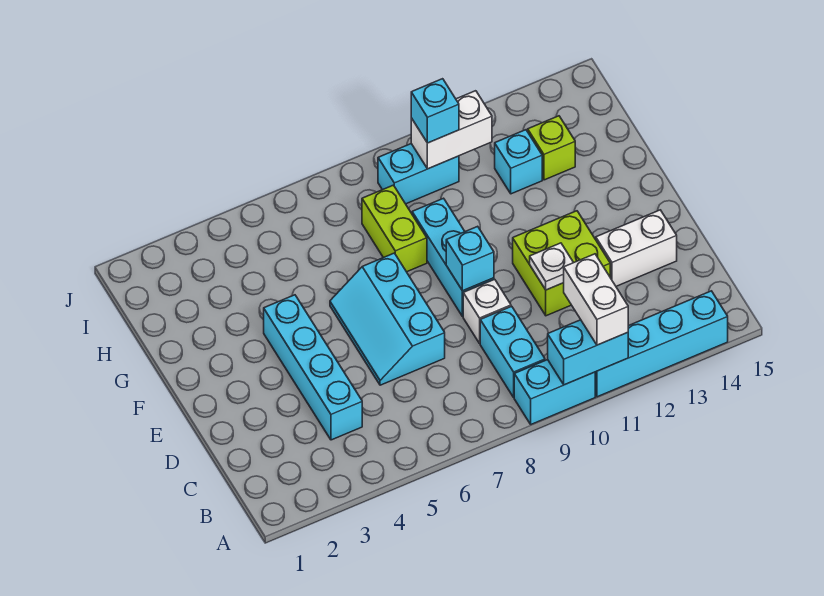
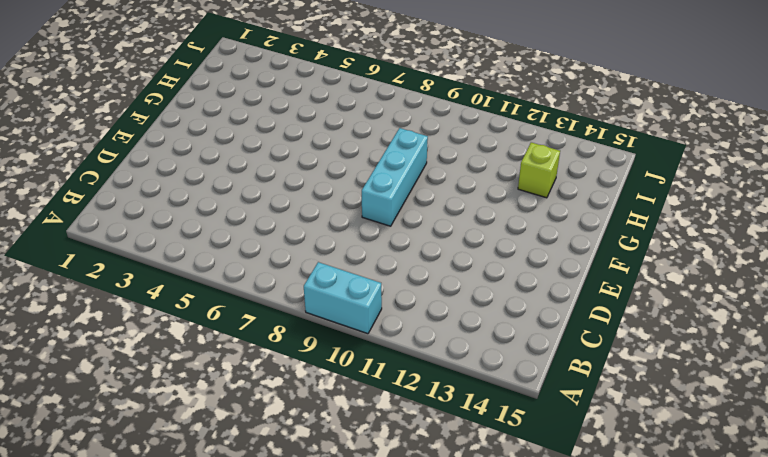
none -> cyan brick A11:A14 level 1
none -> cyan brick B9:C9 level 1
none -> cyan brick C4:F4 level 1

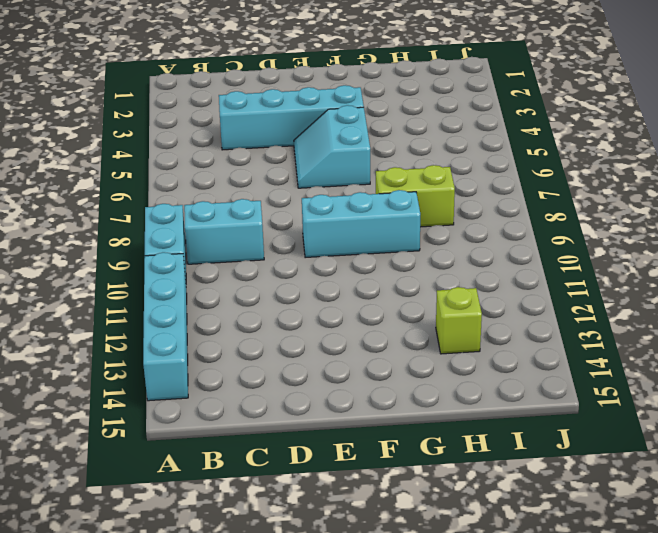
cyan slope E5:F6 level 1 top F -> cyan slope D6:F7 level 1 top 7
none -> white brick D9 level 1
none -> lime brick D11:E12 level 1
none -> white brick D13:D14 level 1

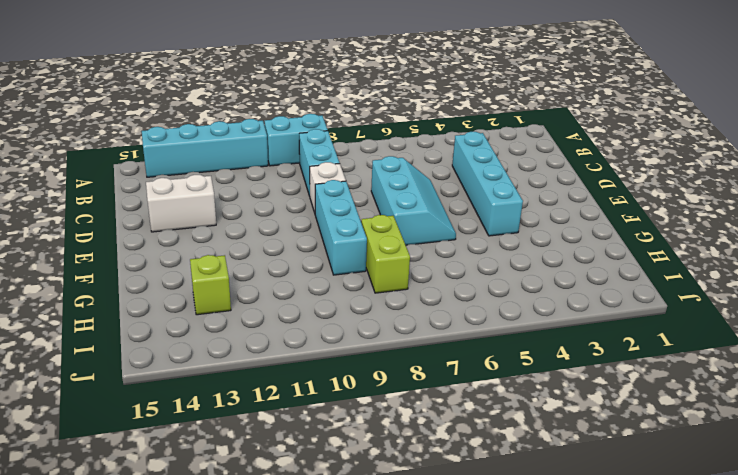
none -> lime brick D11:E12 level 1
none -> cyan brick H12 level 1
none -> cyan brick I9:I10 level 1

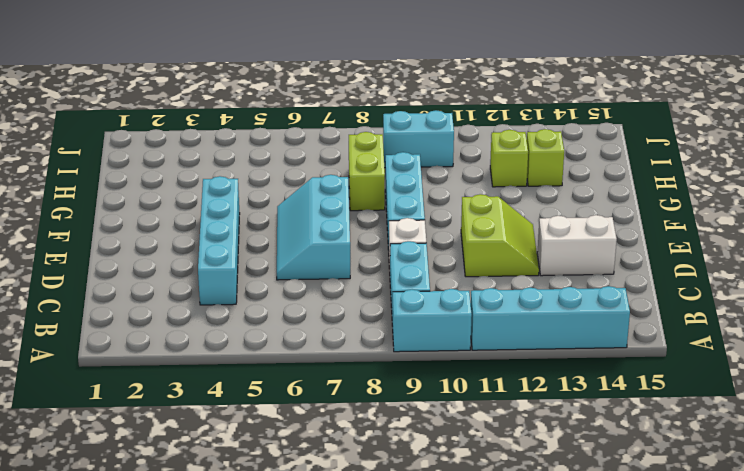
lime slope D11:E12 level 1 top 11 -> lime brick D11:E12 level 1
lime brick H12 level 1 -> cyan brick H12 level 1
none -> cyan brick A10:A11 level 2
none -> white plate D11 level 2
none -> cyan brick E9 level 2

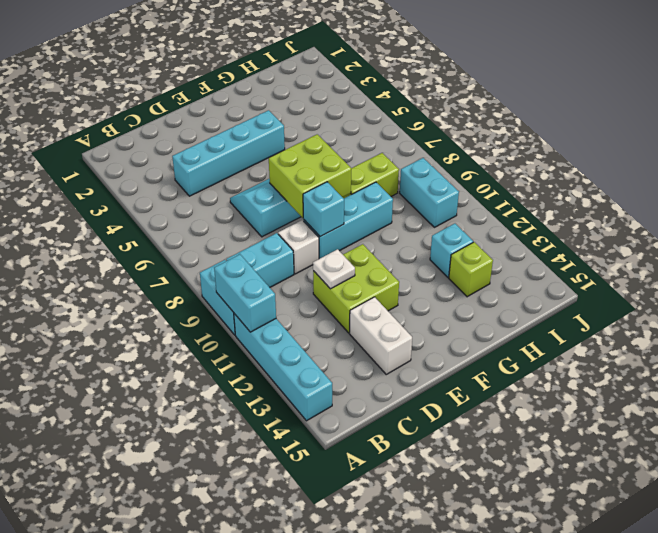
lime brick E7:F8 level 2 -> none
none -> white brick I10:I11 level 2
none -> white brick A11:B11 level 3
none -> cyan brick I10 level 3

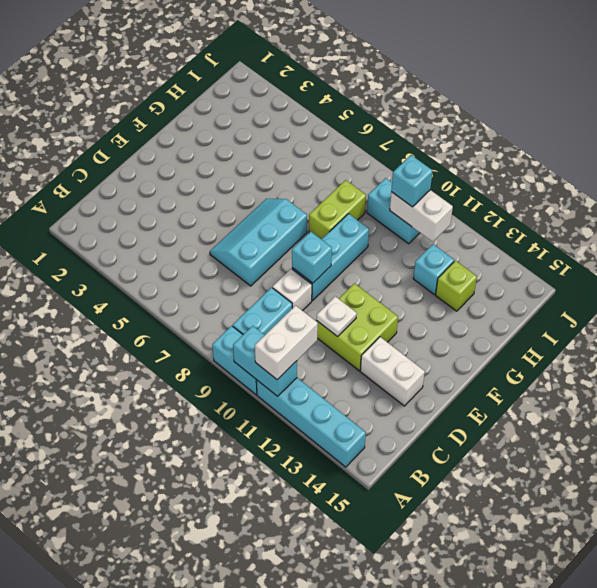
none -> cyan brick C4:F4 level 1

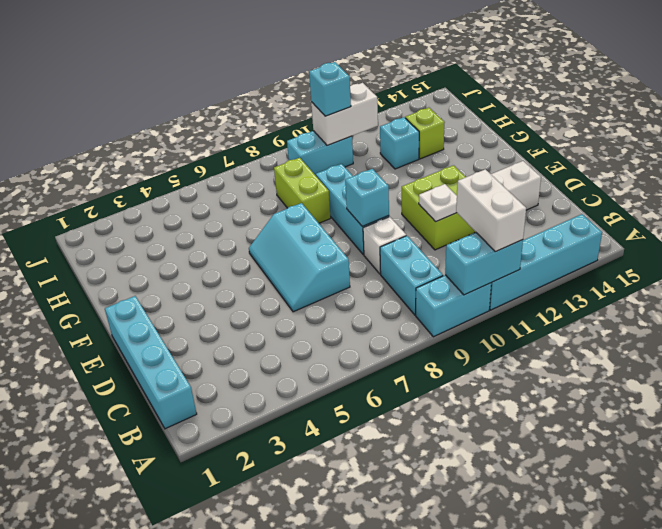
cyan brick B1:E1 level 1 -> cyan brick C4:F4 level 1

